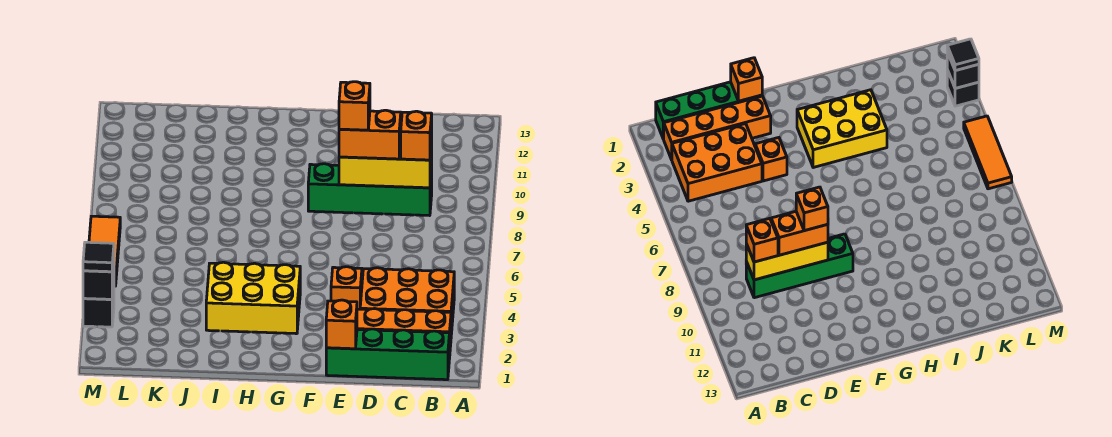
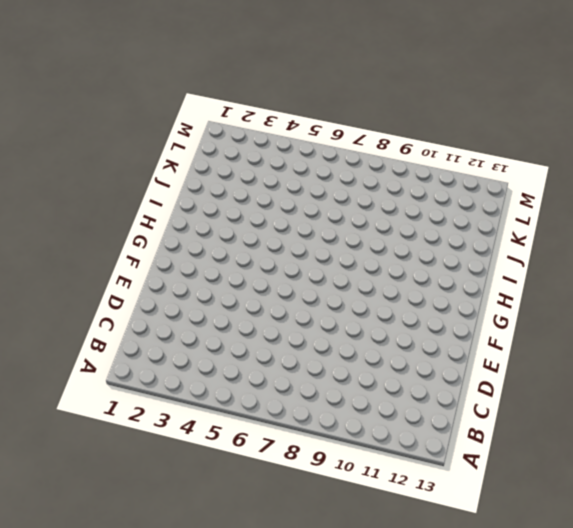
none -> green brick B1:E1 level 1
none -> orange brick B2:E2 level 1
none -> orange brick B3:D4 level 1

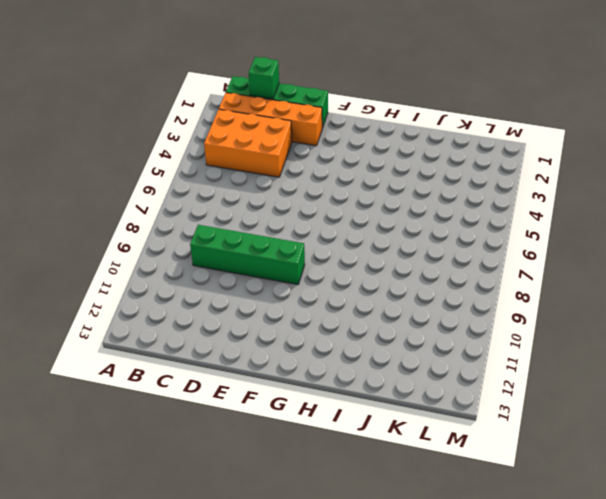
green brick C1 level 2 -> none
none -> orange brick E4 level 1
none -> yellow brick G3:I4 level 1
none -> black brick M3 level 1

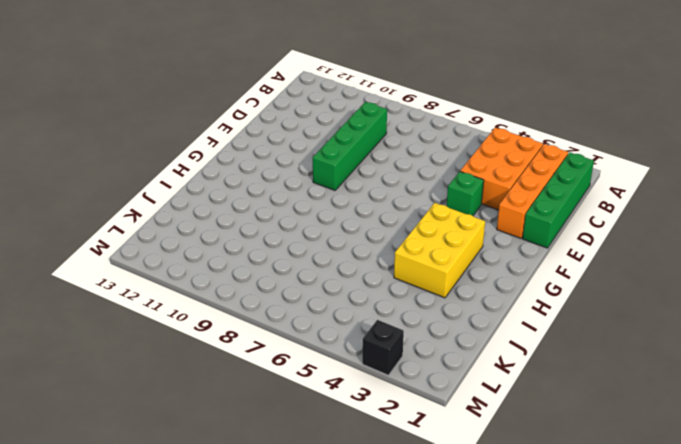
green brick E4 level 1 -> orange brick E4 level 1
none -> orange tile M5:M7 level 1
none -> yellow brick C9:E9 level 2
none -> orange brick E1 level 2

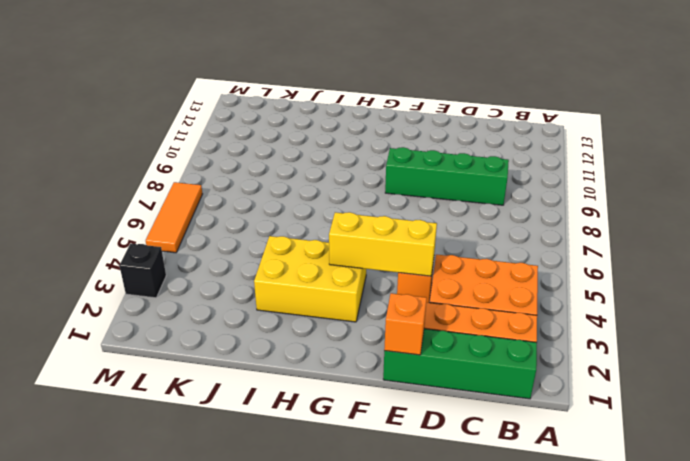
yellow brick E4:G4 level 2 -> yellow brick C9:E9 level 2
none -> black brick M3 level 2
none -> orange brick C9 level 3
none -> orange brick D9:E9 level 3

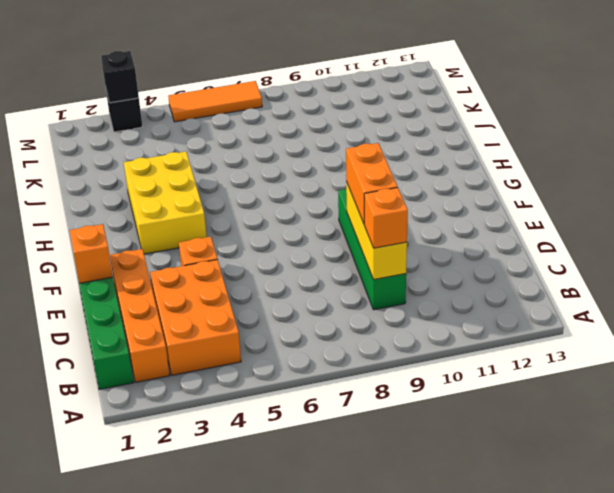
none -> black tile M3 level 3
none -> orange brick E9 level 4

